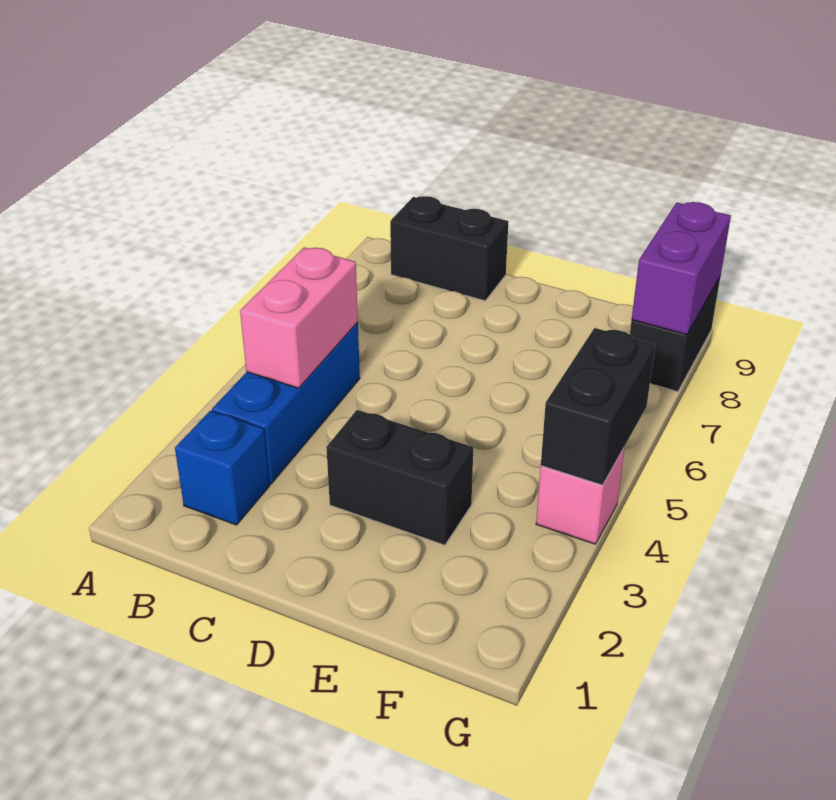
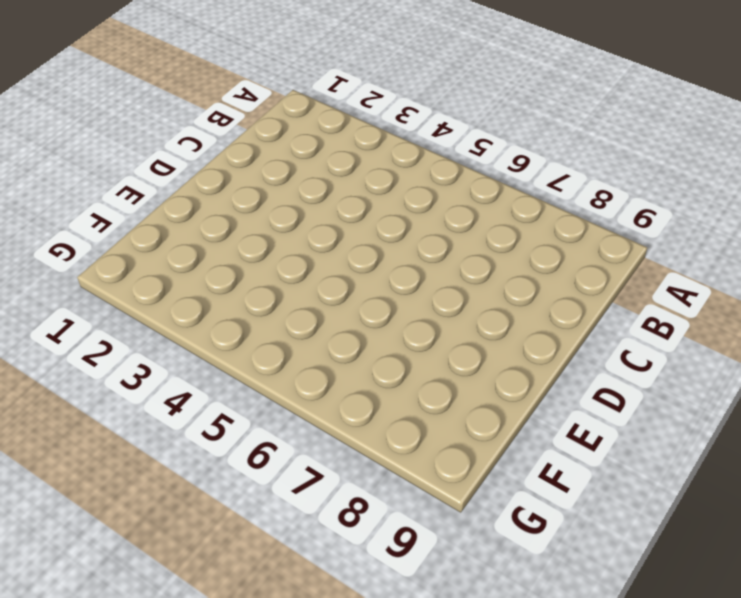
none -> blue brick B2 level 1
none -> blue brick B3:B5 level 1

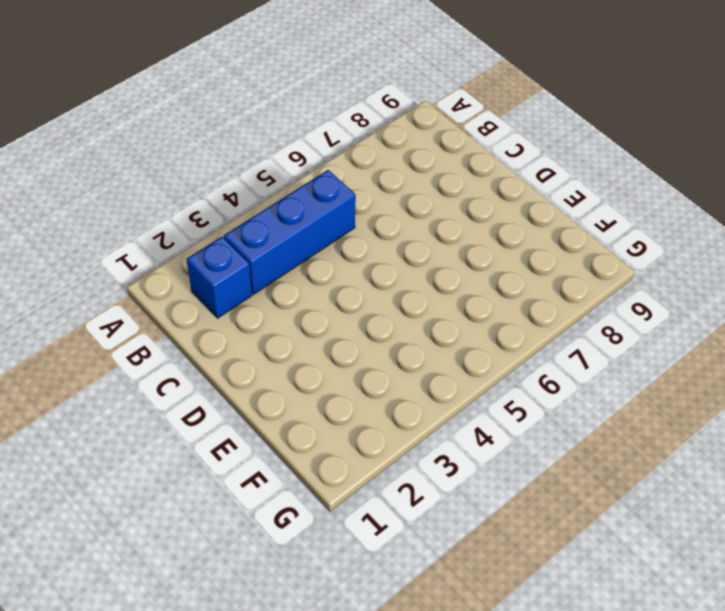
none -> black brick B9:C9 level 1
none -> black brick D3:E3 level 1

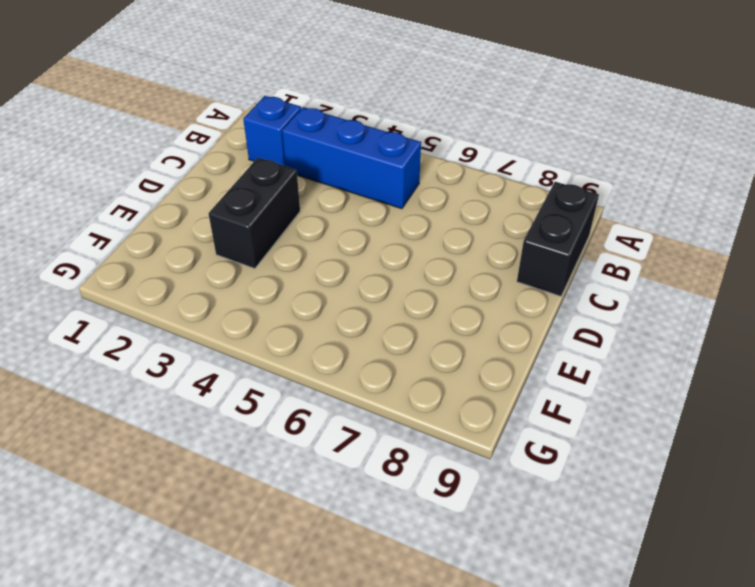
none -> pink brick G4 level 1
none -> black brick G8:G9 level 1

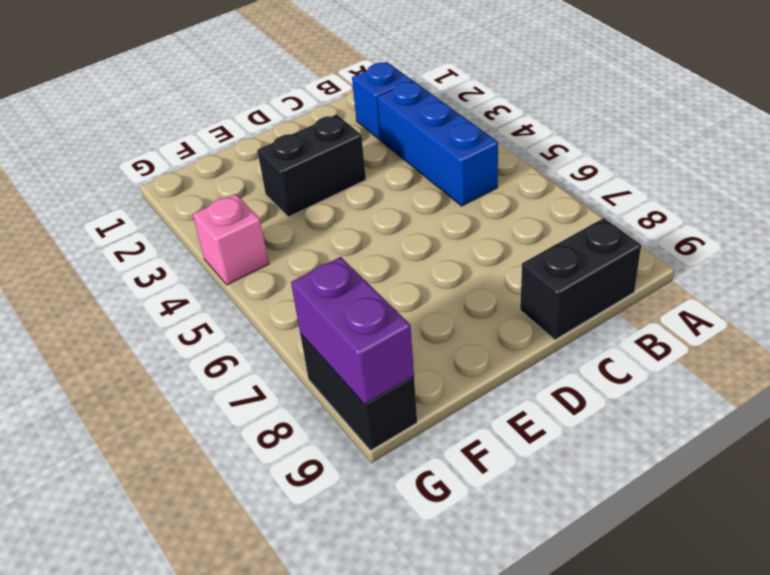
none -> pink brick B4:B5 level 2
none -> black brick G4:G5 level 2

